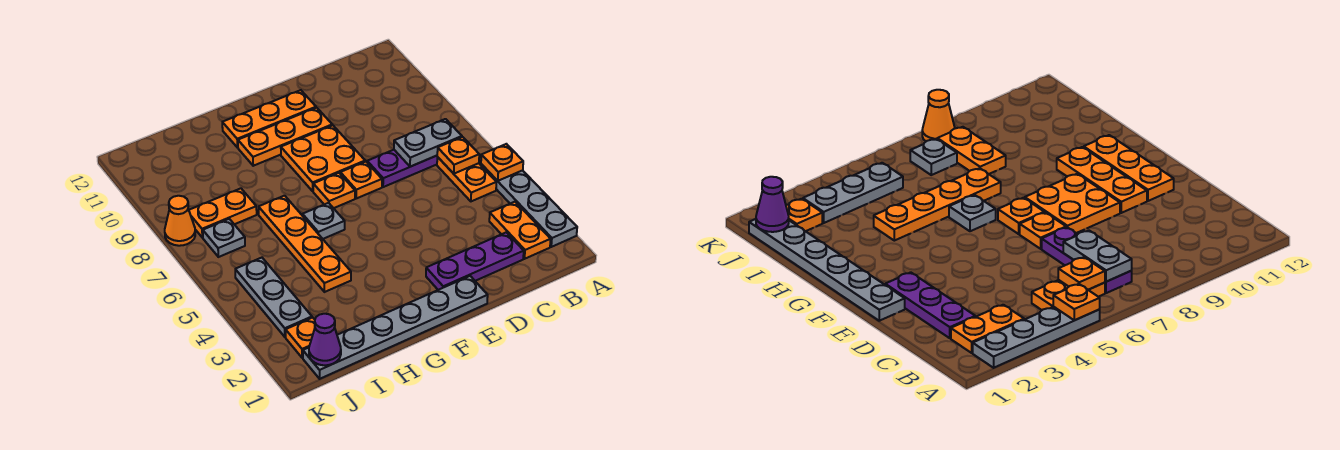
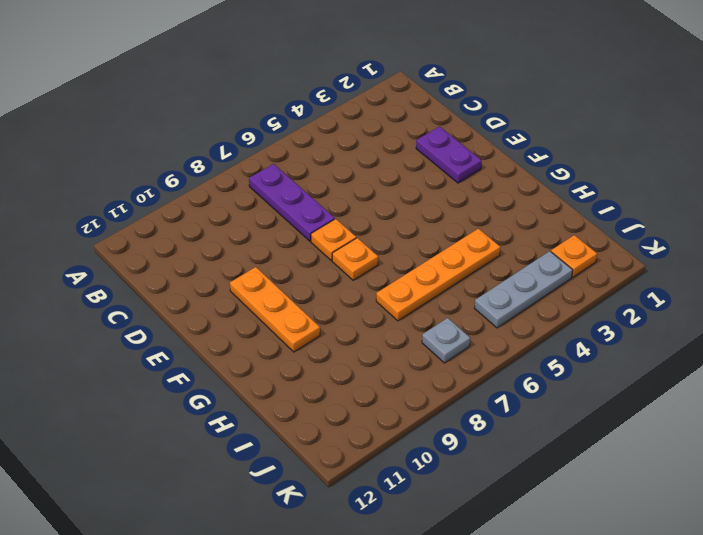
purple plate D2:E2 level 1 -> purple plate C2:E2 level 1
none -> grey plate A2:A5 level 1
none -> orange plate B2:B3 level 1
none -> orange plate B5:B6 level 1

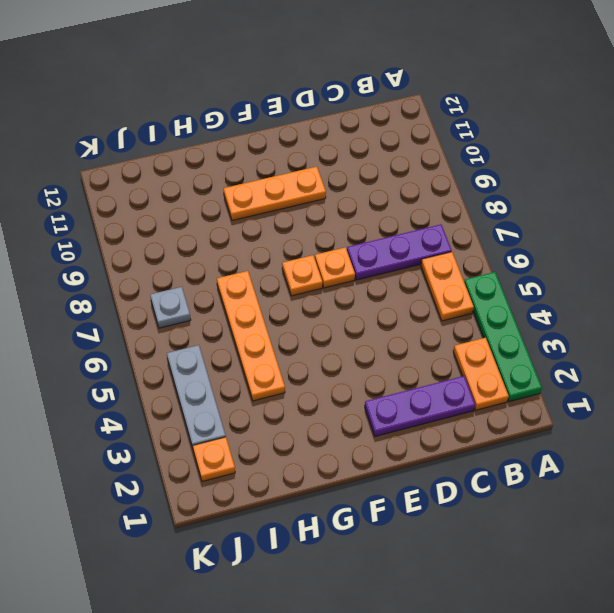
green plate A2:A5 level 1 -> grey plate A2:A5 level 1
none -> grey plate E1:J1 level 1
none -> orange plate E8:F9 level 1
none -> orange plate E11:G11 level 1

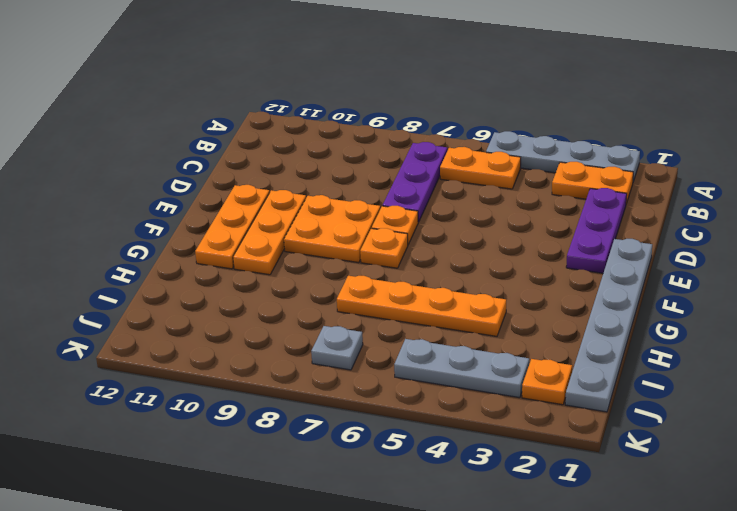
none -> grey plate G6 level 1
none -> orange plate I8:J8 level 1
none -> orange cone K8 level 1

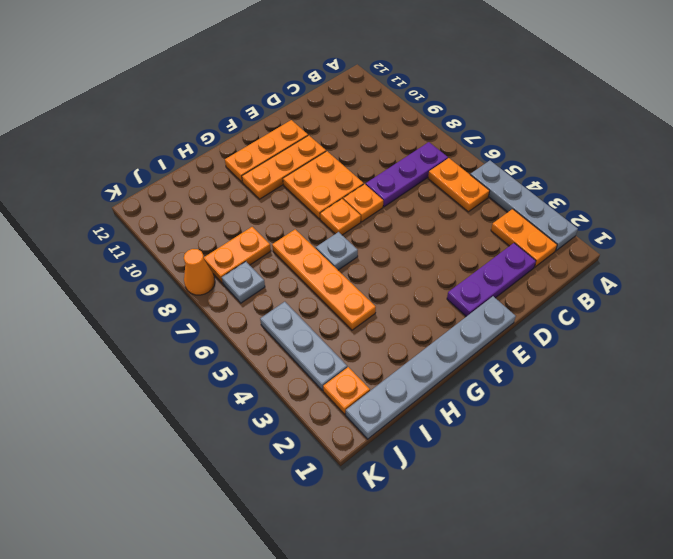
none -> orange plate A5 level 2
none -> orange plate B6 level 2
none -> grey plate B7:C7 level 2

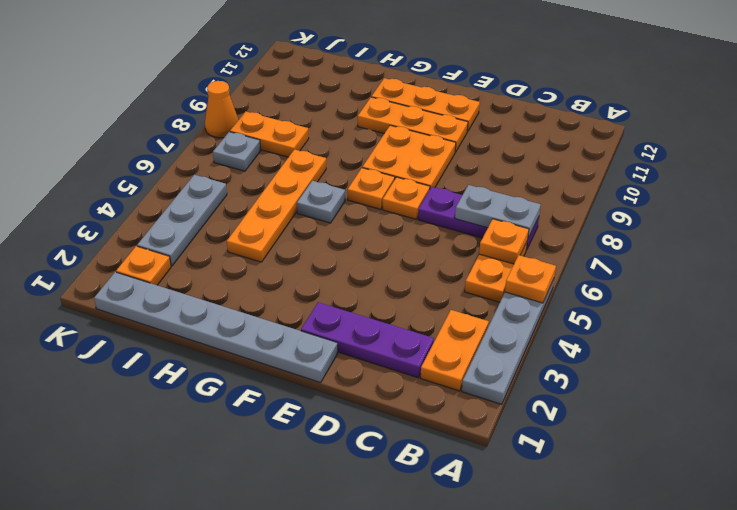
none -> purple cone J1 level 2

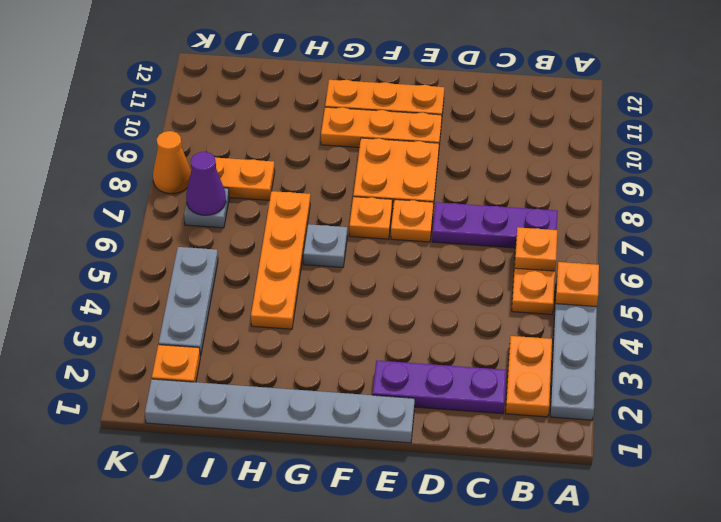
purple cone J7 level 2 -> purple cone J1 level 2
none -> grey plate B7:C7 level 2

